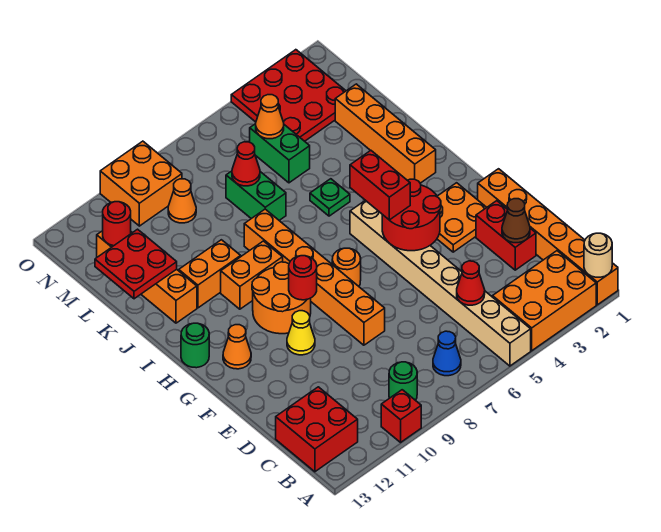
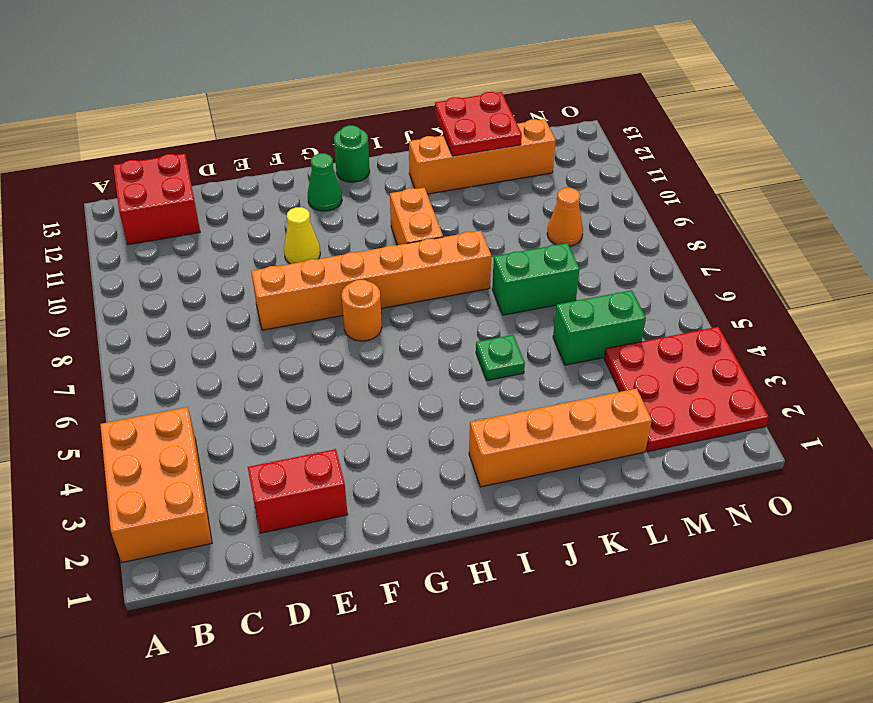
green cone G12 level 1 -> orange cone G12 level 1
none -> orange brick A1:F1 level 1
none -> tan brick A5:H5 level 1
none -> red brick A10 level 1
none -> blue cone B7 level 1

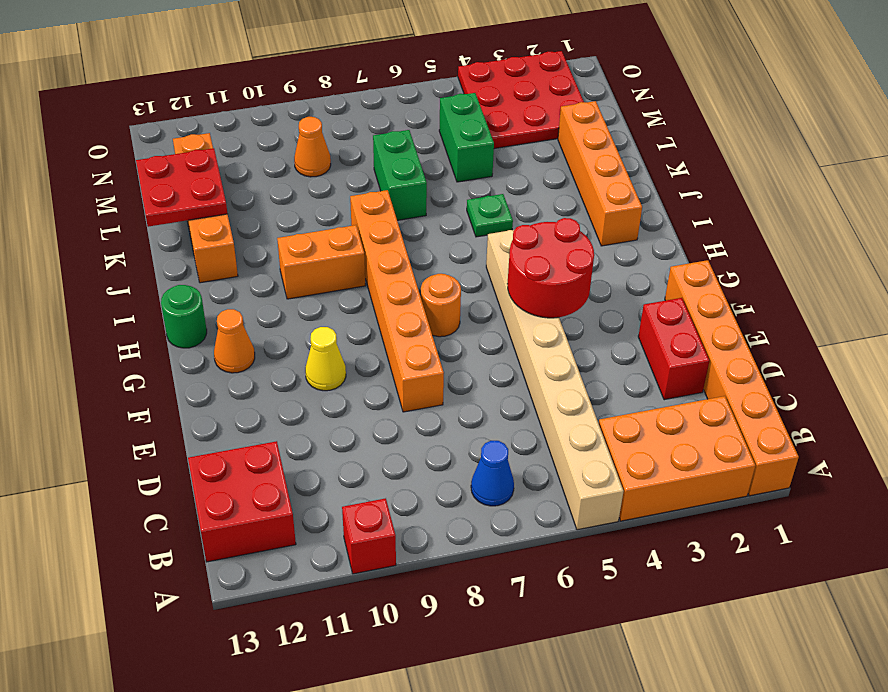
none -> green round brick B9 level 1
none -> orange plate F2:G3 level 1
none -> orange round brick G9:H10 level 1
none -> orange brick J10:J11 level 1

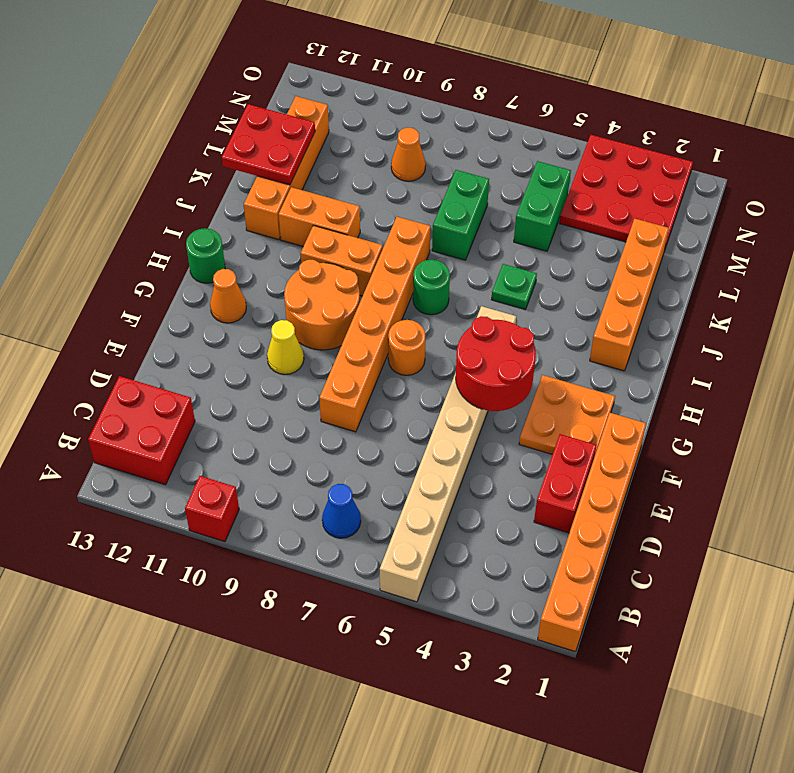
green round brick I7 level 1 -> green round brick B9 level 1
none -> orange brick A2:B4 level 1
none -> orange brick N9:O10 level 1
none -> tan round brick A1 level 2
none -> red cone C5 level 2

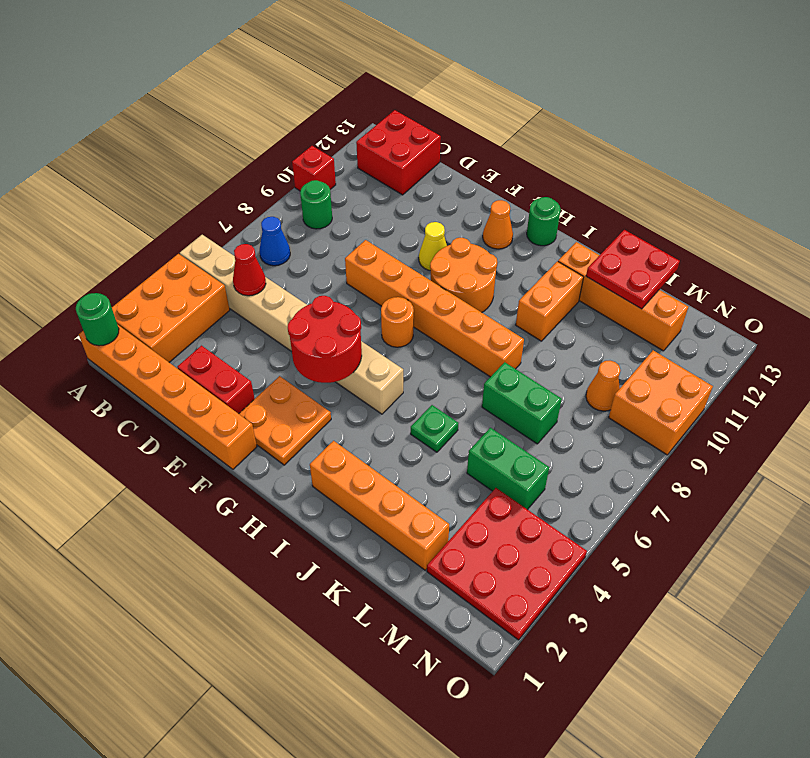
green round brick A1 level 2 -> tan round brick A1 level 2
none -> orange brick I9:I10 level 1
none -> brown cone D2 level 2
none -> red round brick G9 level 2
none -> red cone L7 level 2

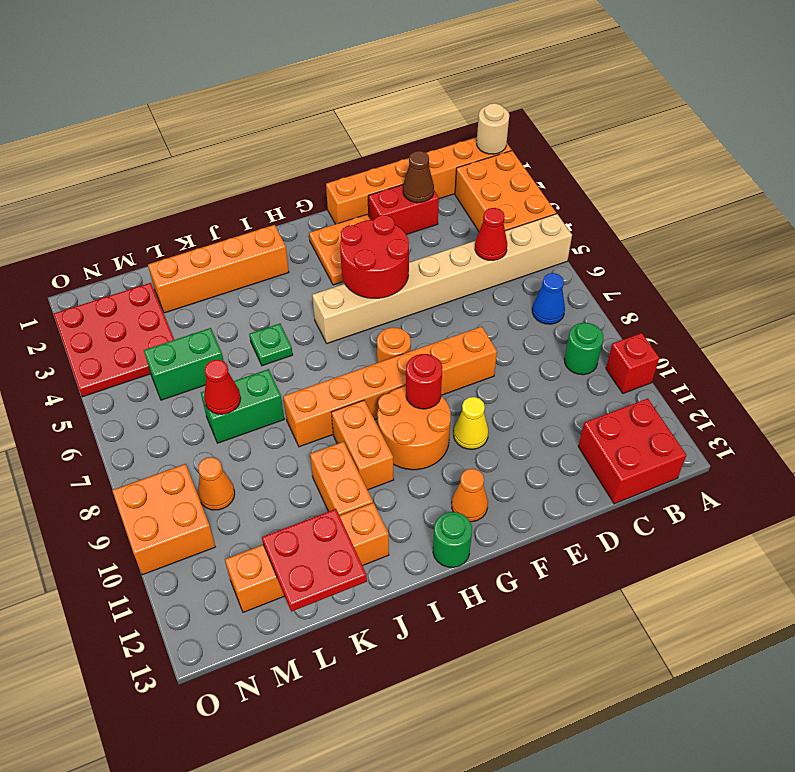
none -> orange cone M5 level 2
none -> red round brick M12 level 2
none -> red brick G5:H5 level 3

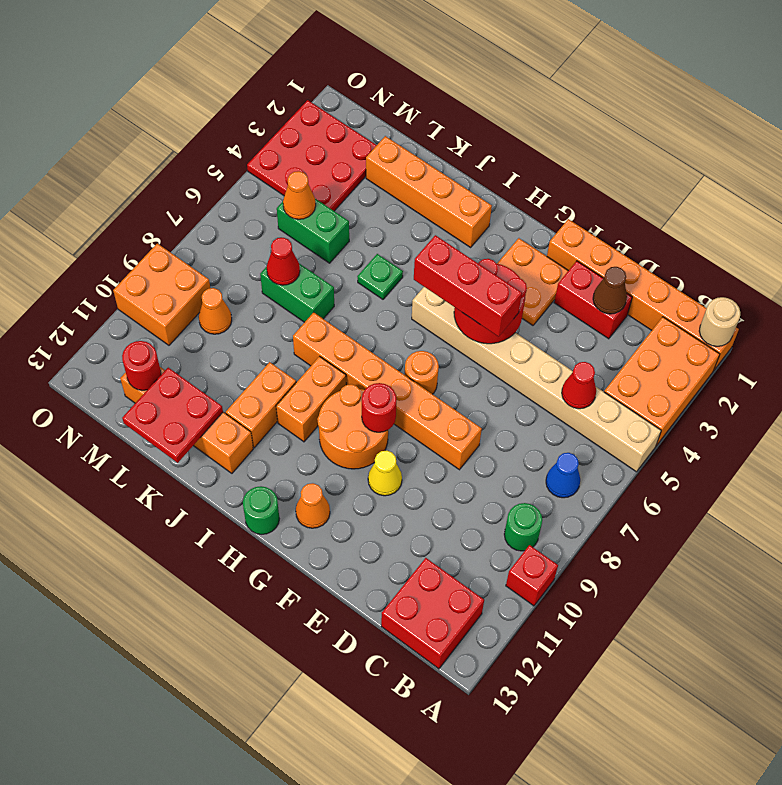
red brick F5:H5 level 3 -> red brick G5:H5 level 3

